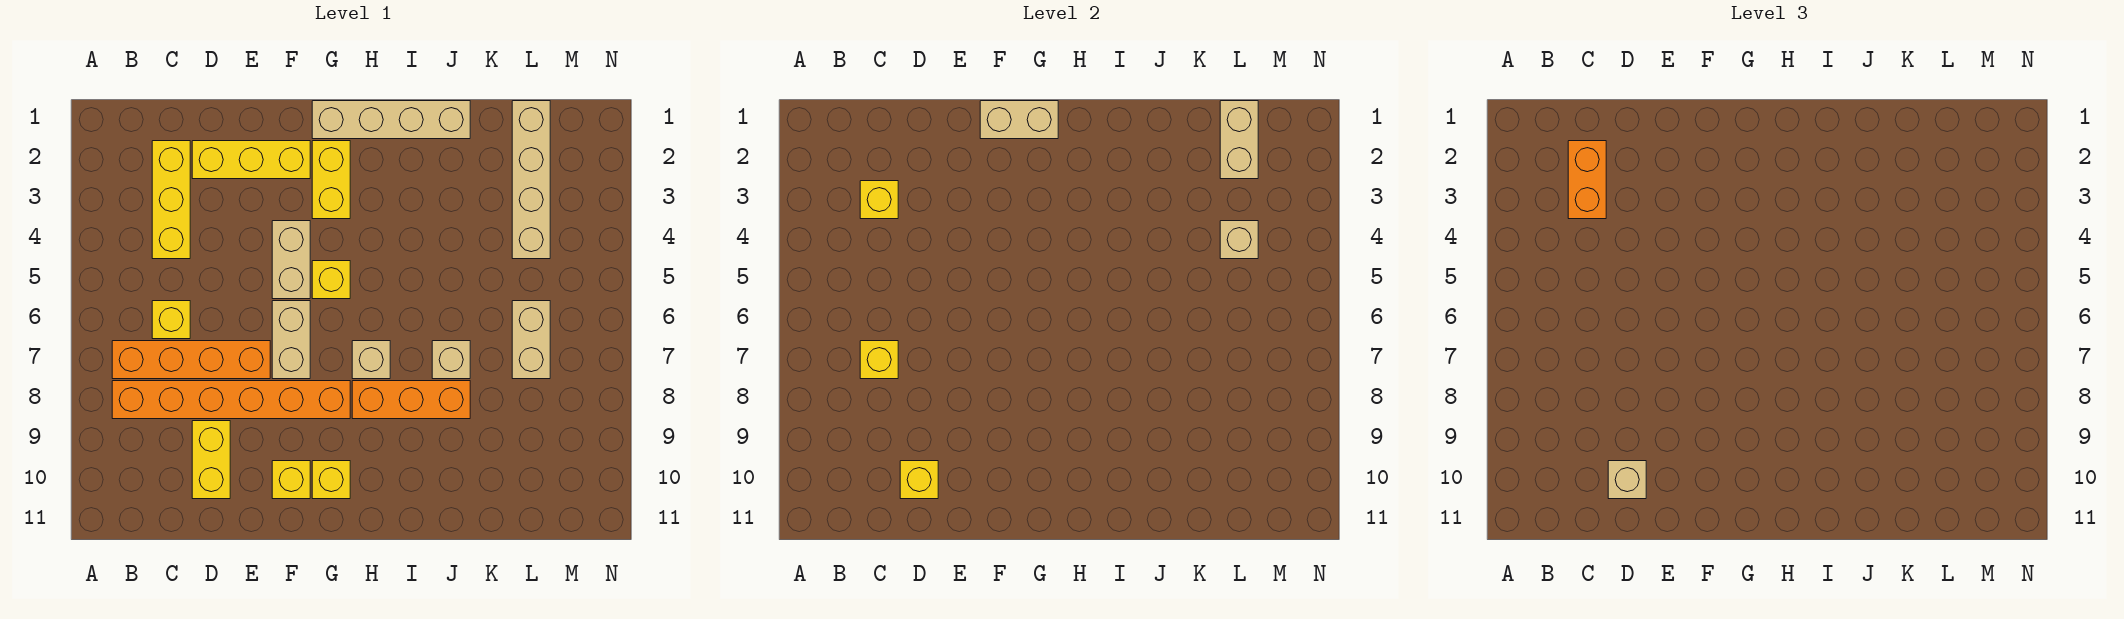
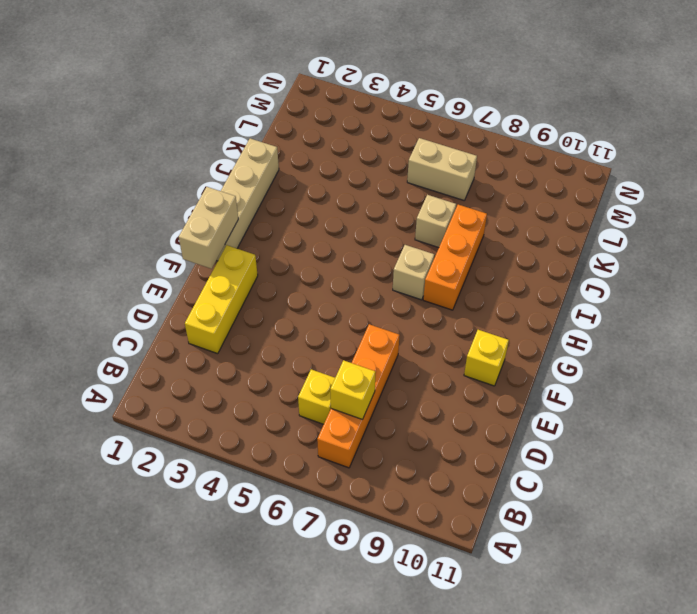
none -> orange brick B8:G8 level 1
none -> yellow brick C2:C4 level 1
none -> yellow brick D9:D10 level 1

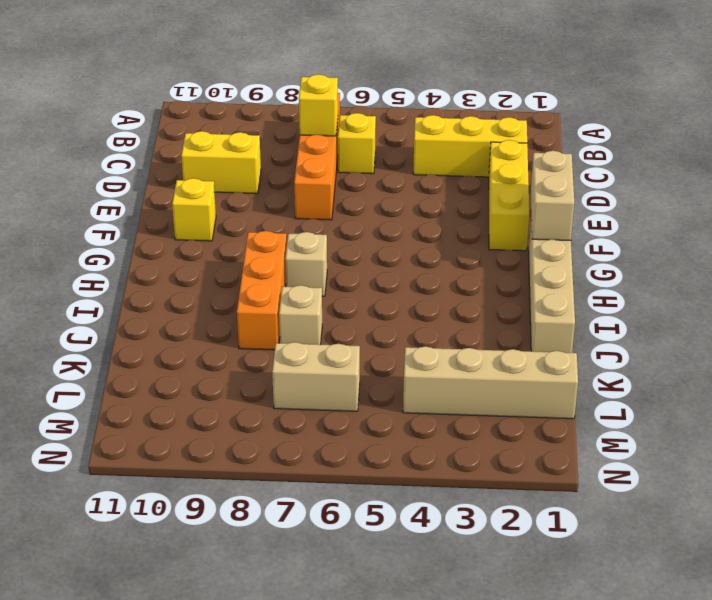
none -> orange brick B8:G8 level 1
none -> tan brick F4:F5 level 1
none -> tan brick F6:F7 level 1

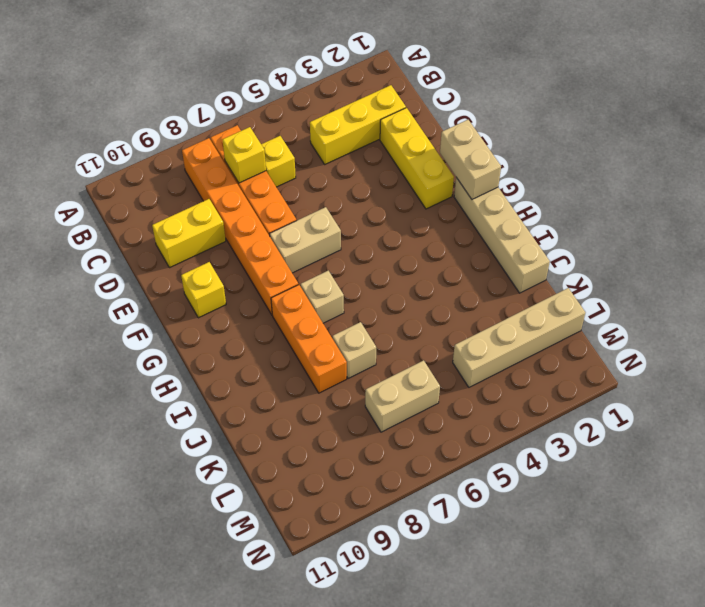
none -> tan brick F4:F5 level 1
none -> yellow brick G2:G3 level 1
none -> yellow brick G5 level 1

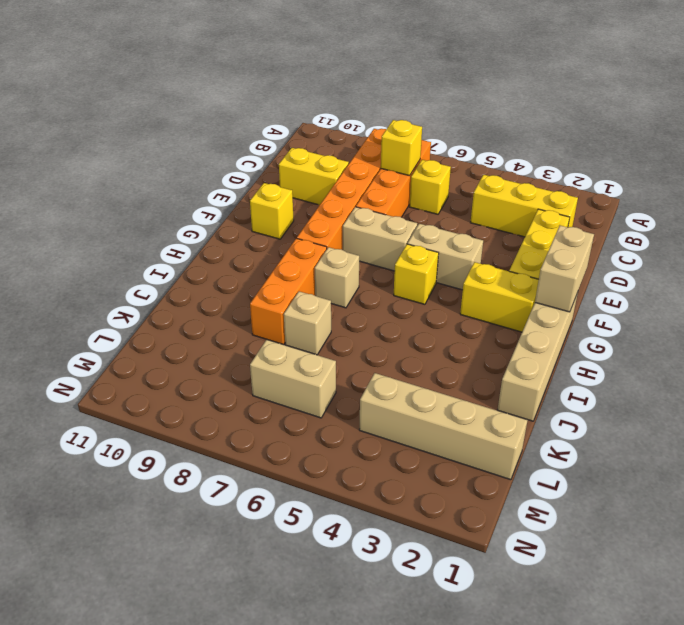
none -> yellow brick G10 level 1
none -> yellow brick C3 level 2
none -> yellow brick D10 level 2

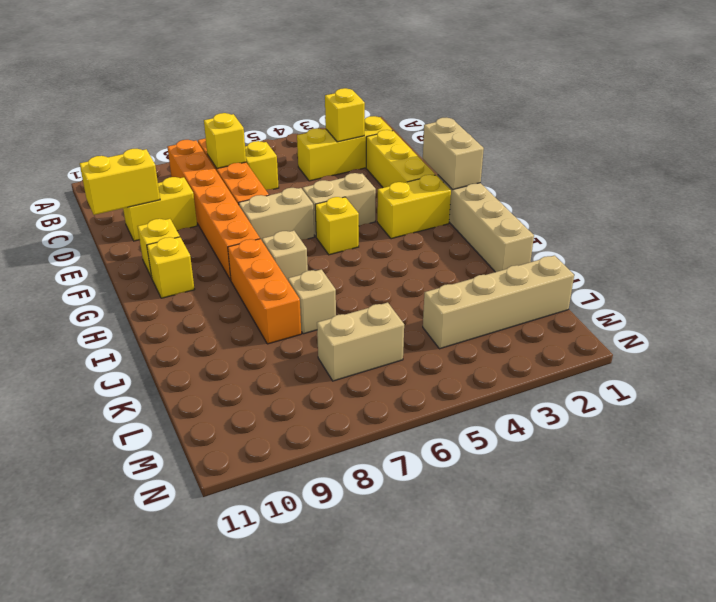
yellow brick D10:D11 level 2 -> yellow brick D10 level 2
none -> tan brick L1:L2 level 2
none -> tan brick L4 level 2
none -> orange brick C2:C3 level 3

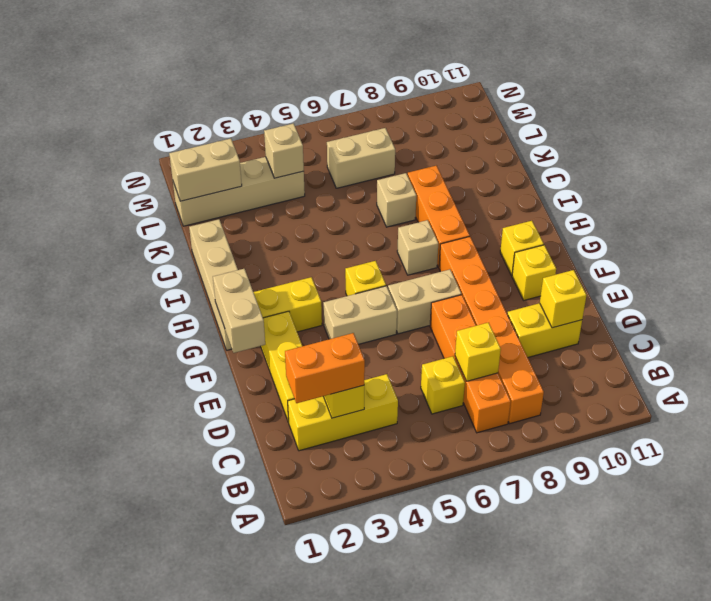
none -> tan brick D10 level 3

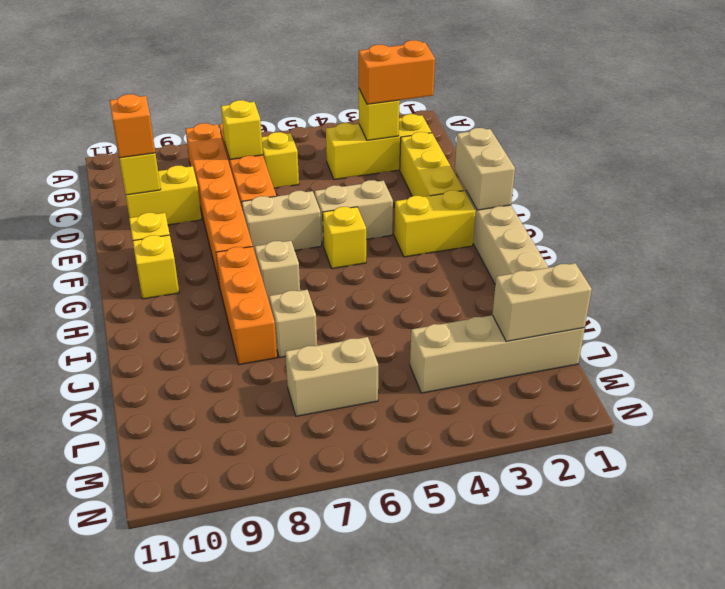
orange brick D10 level 3 -> tan brick D10 level 3
none -> tan brick L4 level 2

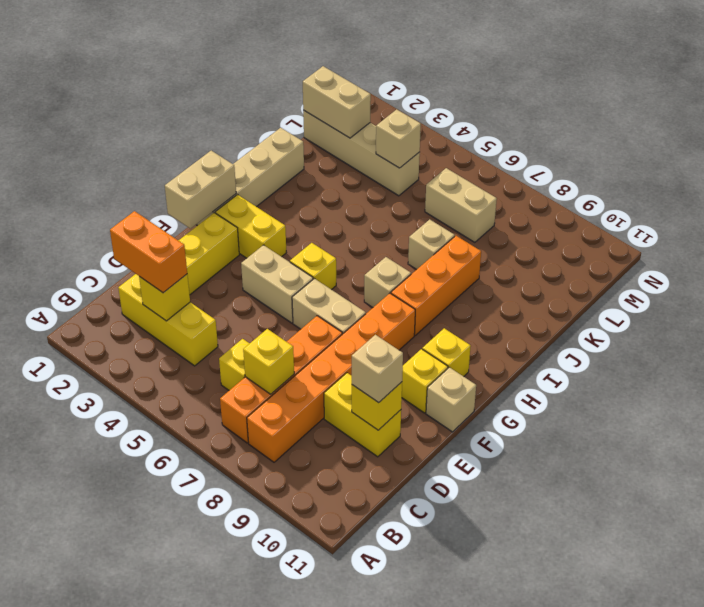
tan brick F11 level 1 -> none

